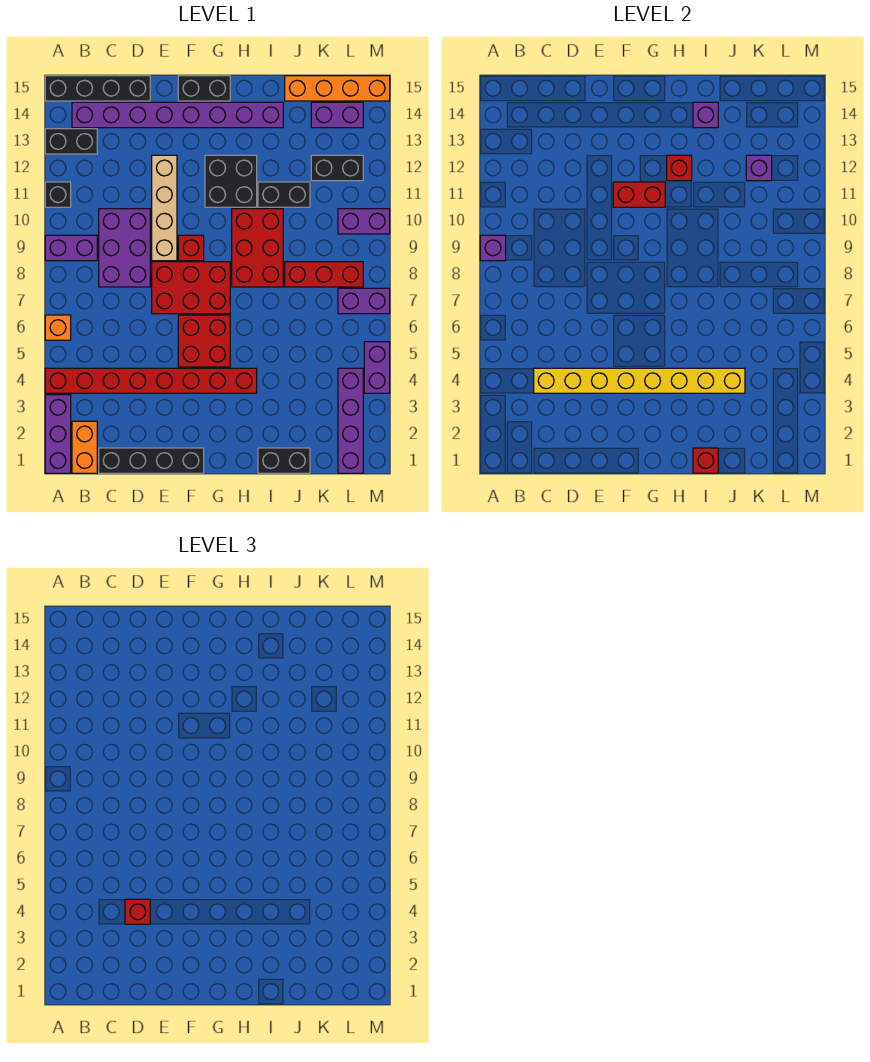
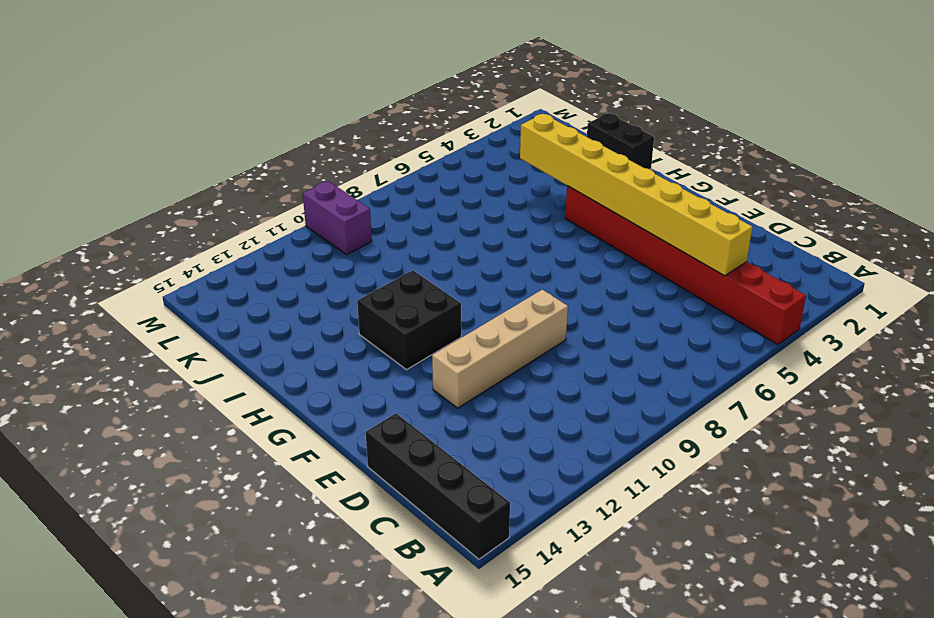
none -> purple brick A1:A3 level 1
none -> orange brick A6 level 1
none -> purple brick A9:B9 level 1
none -> black brick A11 level 1

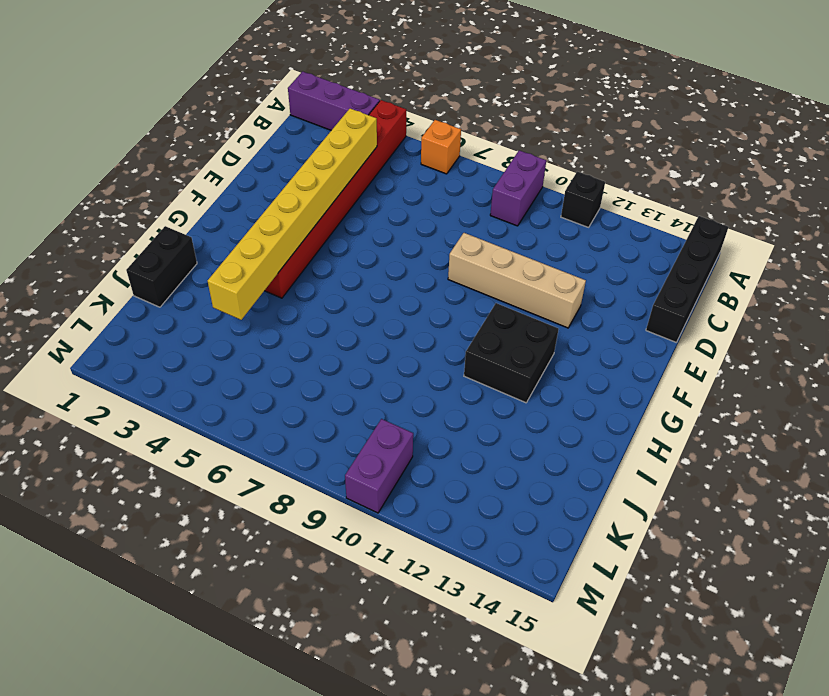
none -> black brick A13:B13 level 1
none -> orange brick B1:B2 level 1
none -> purple brick B14:I14 level 1
none -> black brick C1:F1 level 1

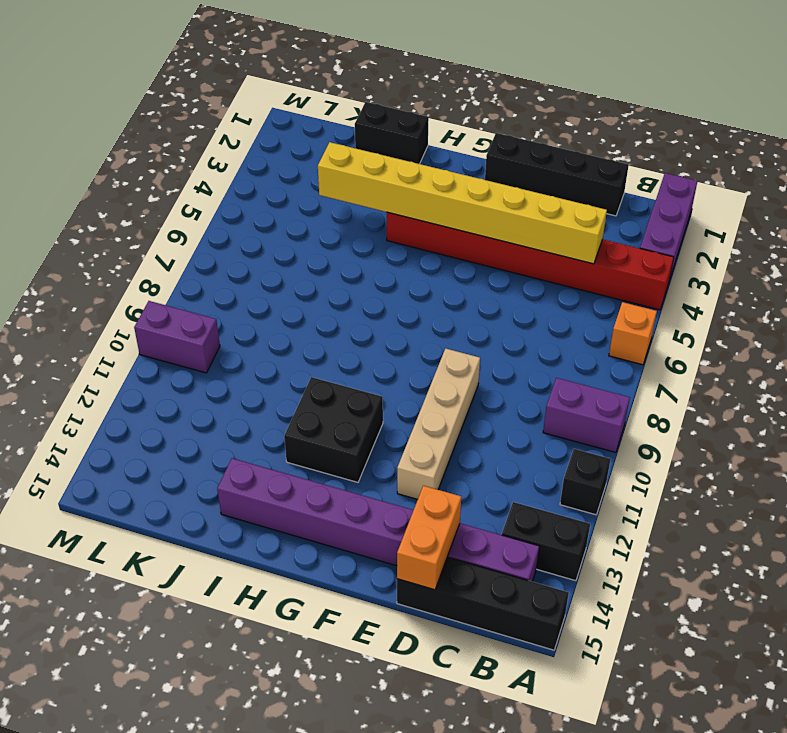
orange brick D14:D15 level 2 -> orange brick B1:B2 level 1
none -> purple brick C8:D10 level 1
none -> red brick E7:G8 level 1
none -> red brick F5:G6 level 1
none -> red brick F9 level 1

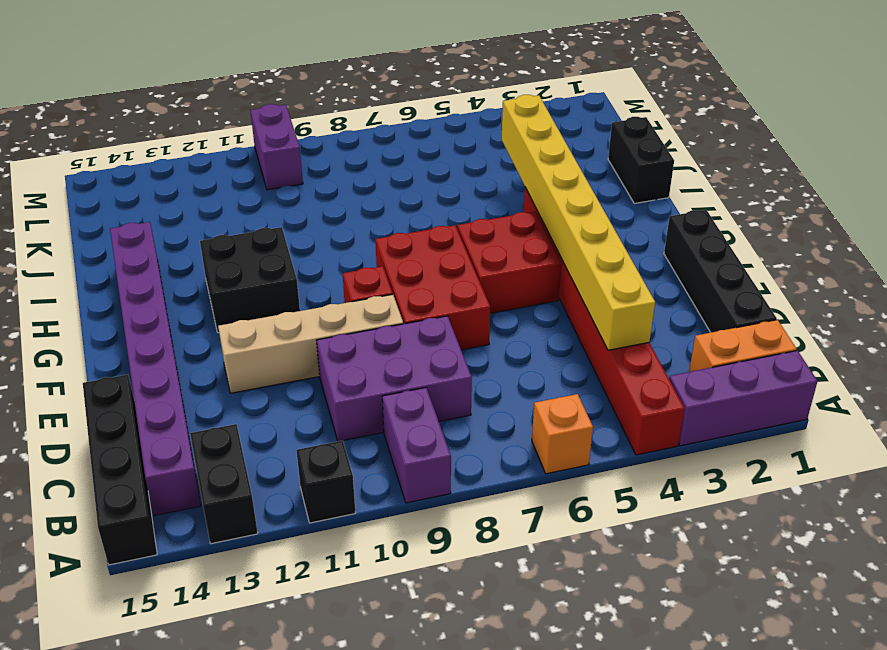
none -> black brick F15:G15 level 1
none -> red brick H8:I10 level 1
none -> black brick I11:J11 level 1
none -> red brick J8:L8 level 1

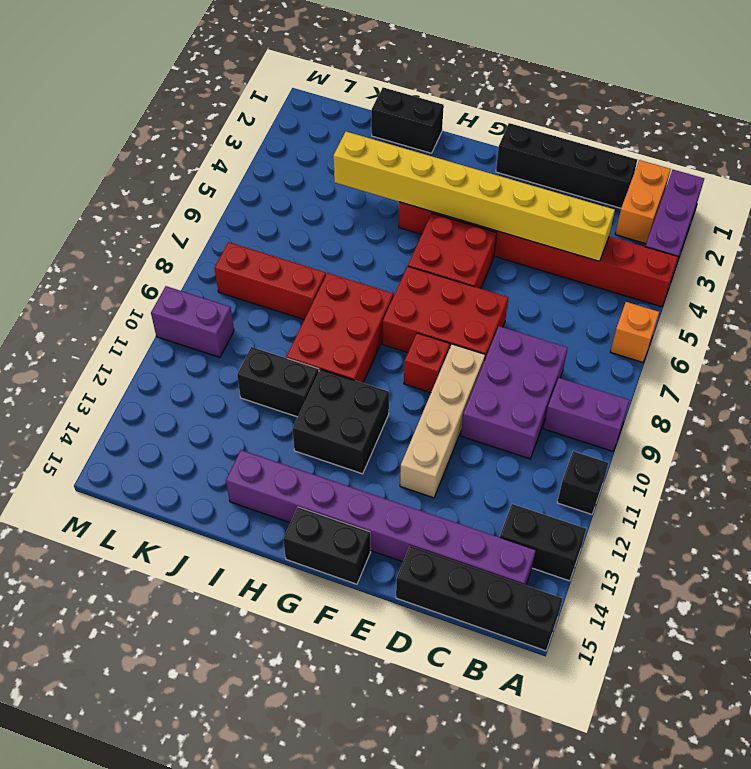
none -> orange brick J15:M15 level 1
none -> black brick K12:L12 level 1
none -> purple brick K14:L14 level 1
none -> purple brick L1:L4 level 1

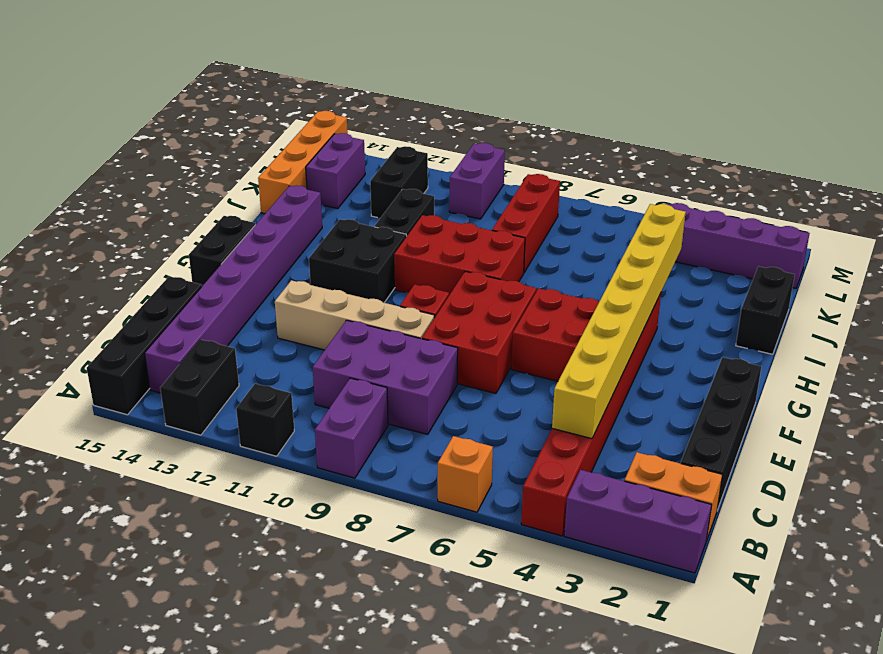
none -> purple brick L7:M7 level 1
none -> purple brick M4:M5 level 1
none -> purple brick A9 level 2
none -> red brick F11:G11 level 2

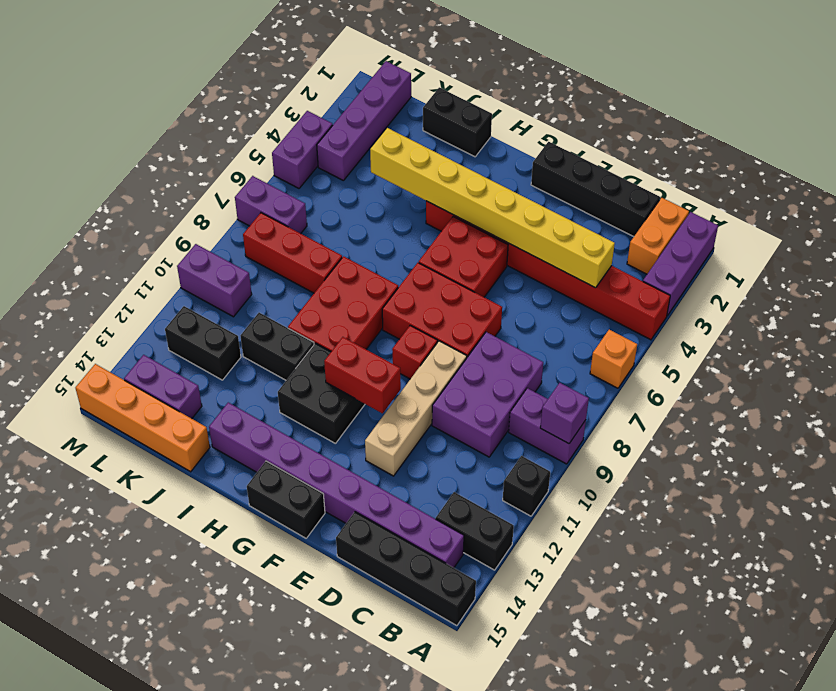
none -> red brick H12 level 2
none -> red brick I1 level 2
none -> purple brick I14 level 2
none -> purple brick K12 level 2

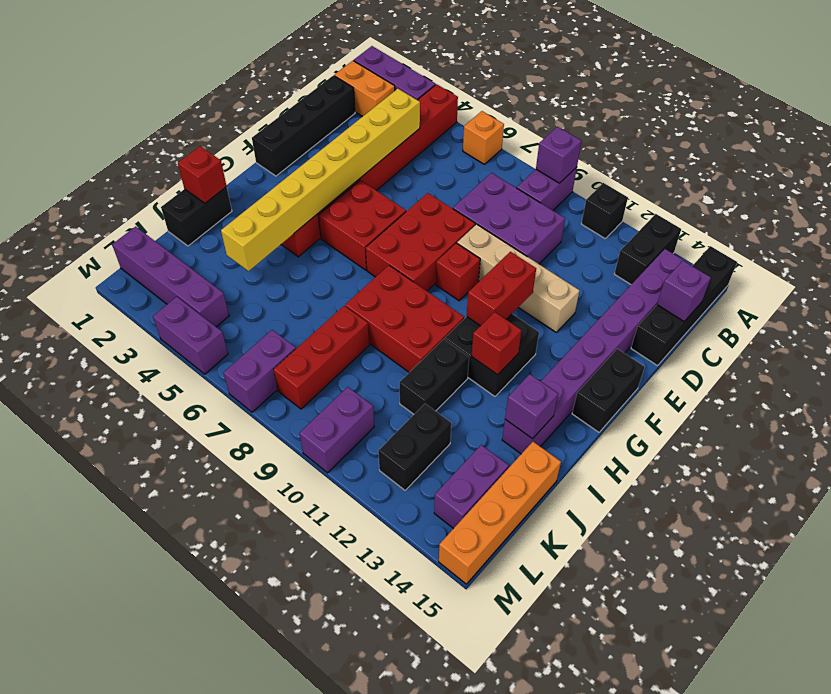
purple brick C15 level 2 -> purple brick K12 level 2
none -> red brick D4 level 3

